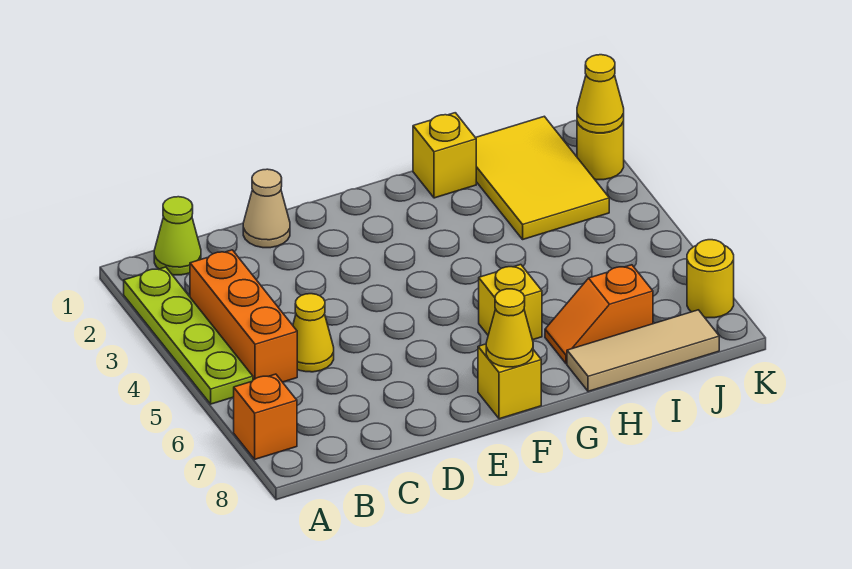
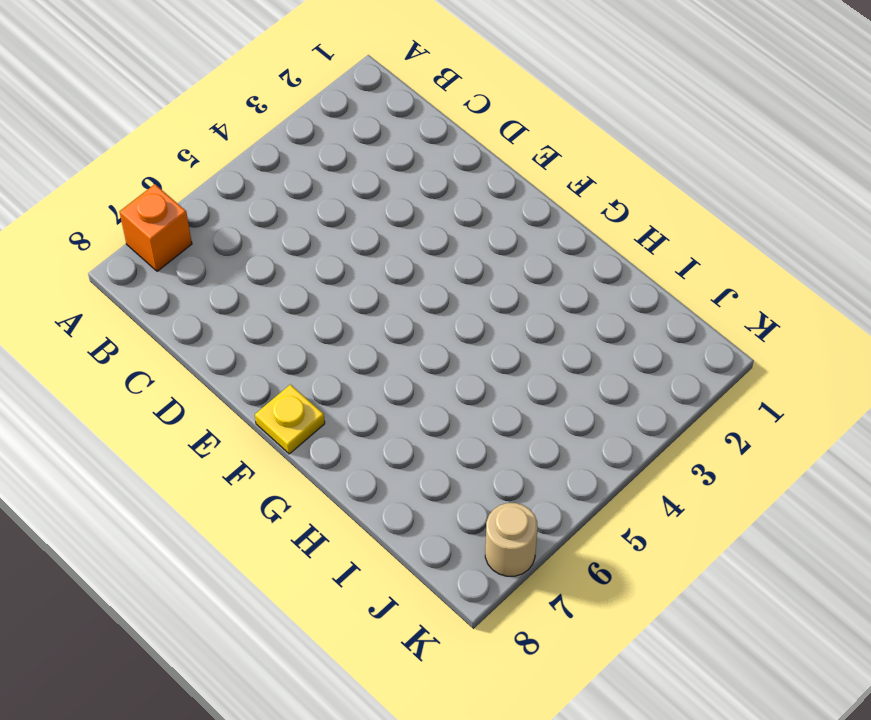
yellow plate F8 level 1 -> yellow brick F8 level 1
tan round brick K7 level 1 -> yellow round brick K7 level 1
none -> lime plate A2:A5 level 1
none -> lime cone B1 level 1
none -> orange brick B3:B5 level 1

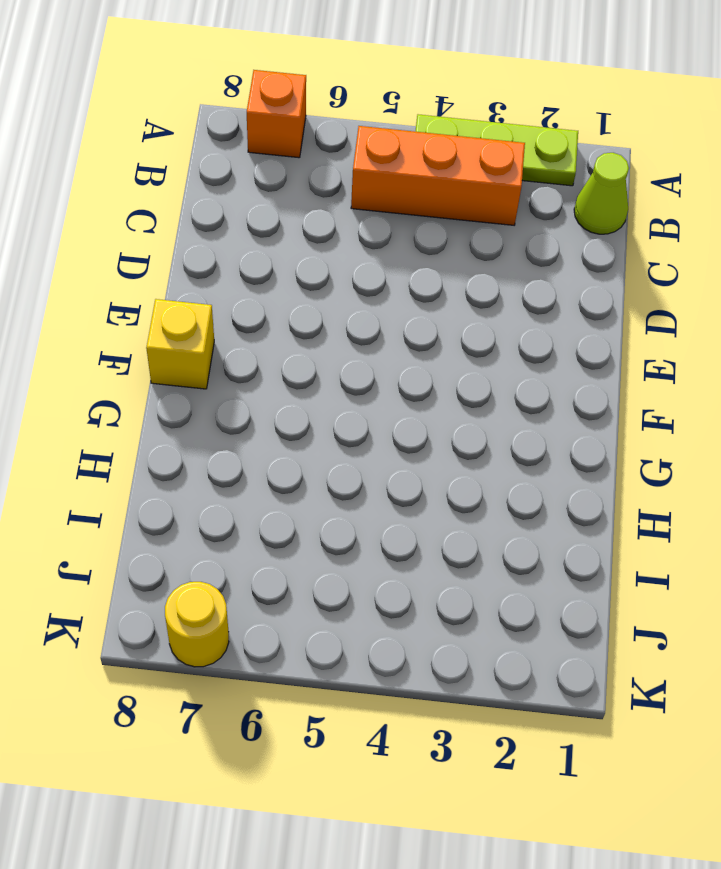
lime plate A2:A4 level 1 -> lime plate A2:A5 level 1
none -> yellow cone C5 level 1
none -> tan cone D1 level 1
none -> yellow brick G6 level 1

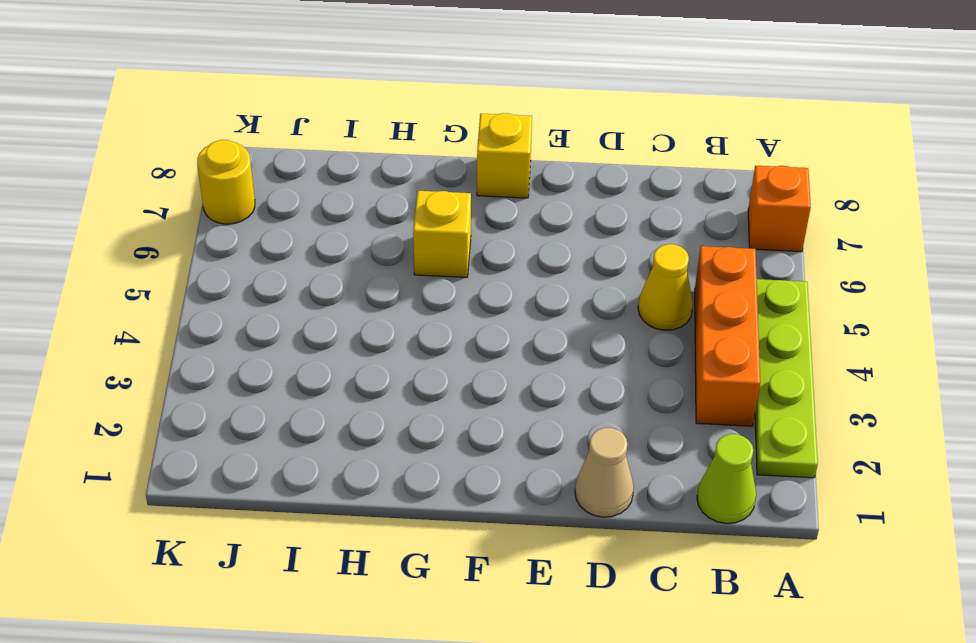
none -> yellow brick H1 level 1
none -> orange slope H7:I7 level 1 top I
none -> tan tile H8:J8 level 1

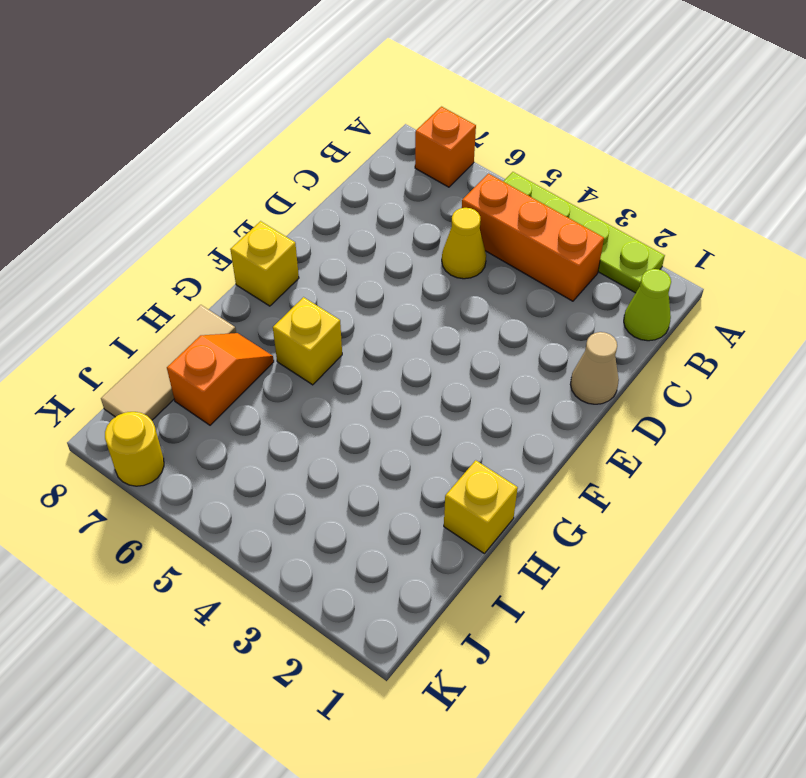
none -> yellow tile I1:J3 level 1
none -> yellow round brick K2 level 1
none -> yellow cone F8 level 2

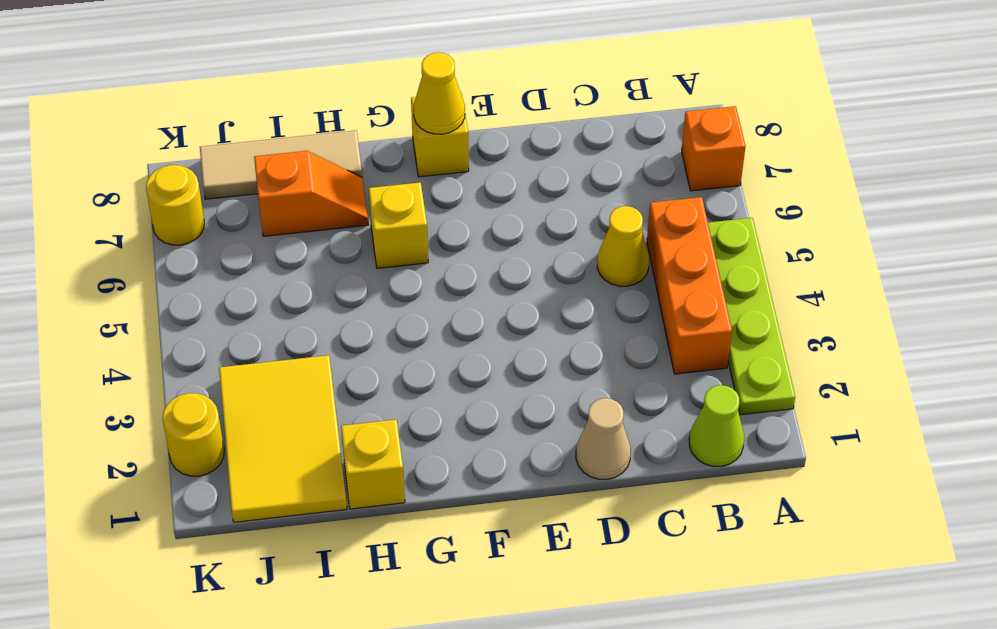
none -> yellow cone K2 level 2

